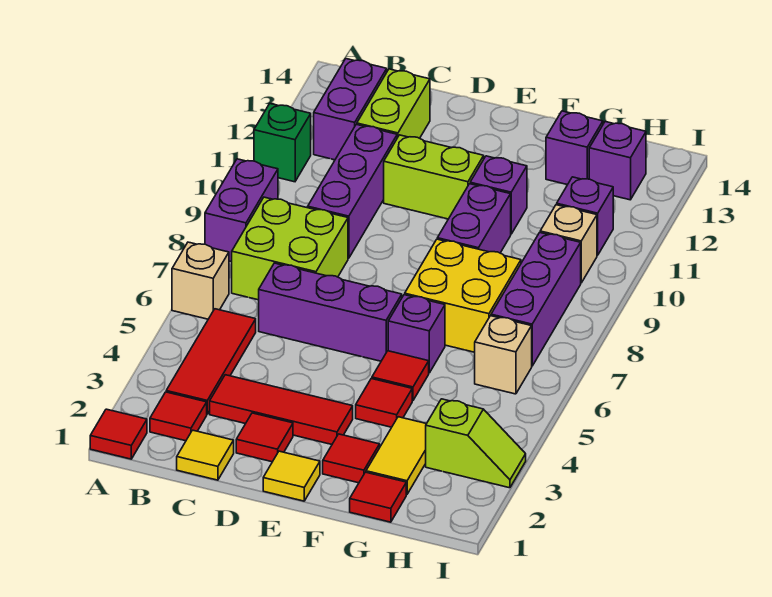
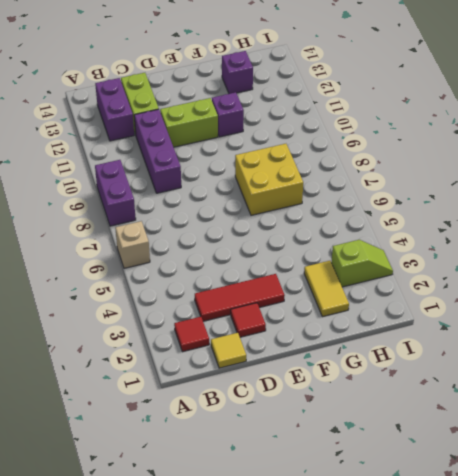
none -> red tile A1 level 1
none -> green brick A11 level 1
none -> red tile B3:B5 level 1
none -> lime brick B7:C8 level 1

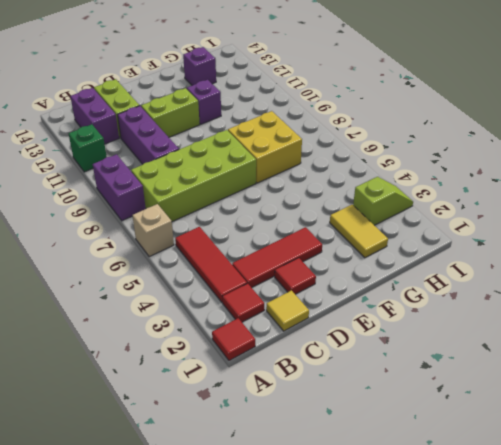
lime brick B7:E8 level 1 -> lime brick B7:C8 level 1
none -> purple brick C6:E6 level 1
none -> yellow tile E1 level 1
none -> red tile F2 level 1
none -> red tile F4 level 1

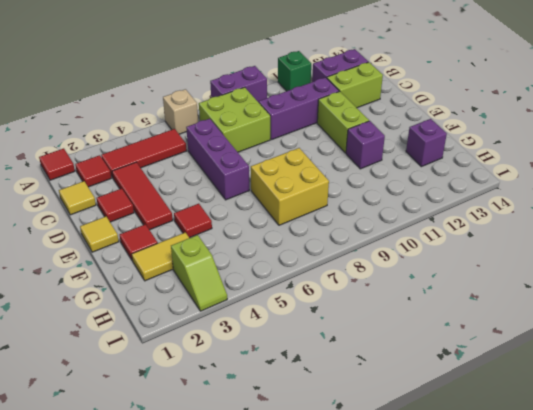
none -> red tile F5 level 1
none -> purple brick F6 level 1
none -> purple brick F9:F10 level 1
none -> red tile G1 level 1

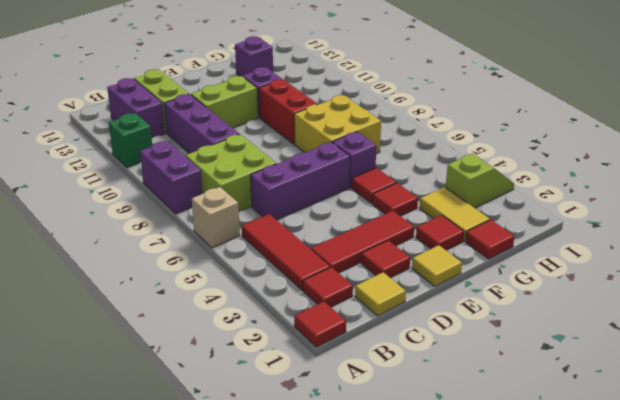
red brick F9:F10 level 1 -> purple brick F9:F10 level 1
none -> tan brick H6 level 1
none -> purple brick H7:H9 level 1
none -> tan brick H10 level 1
none -> purple brick H11 level 1

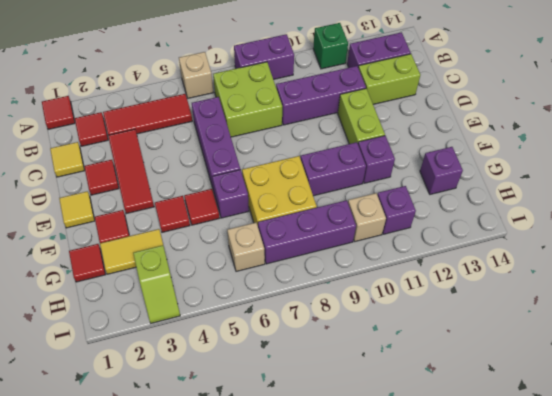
none -> purple brick H13 level 1

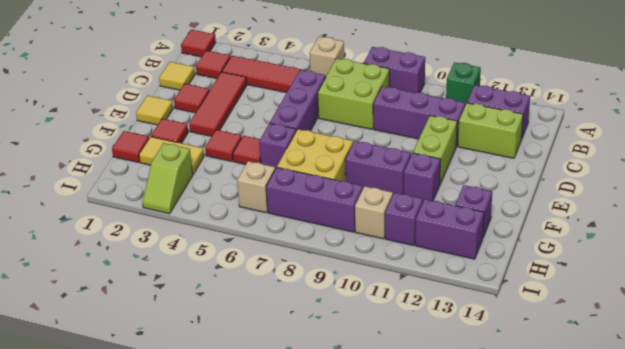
purple brick H12:H13 level 1 -> purple brick H13 level 1

